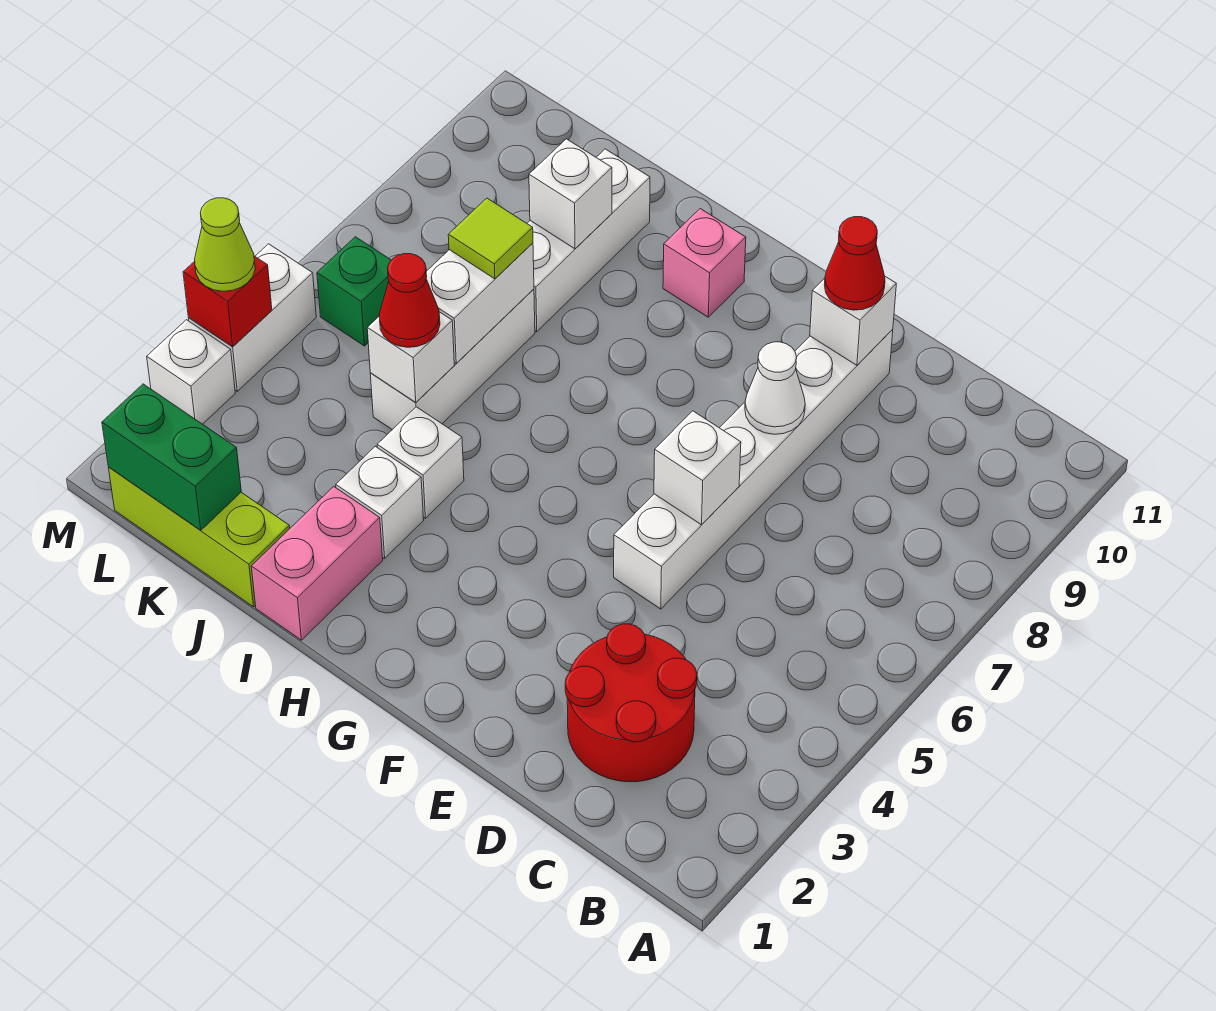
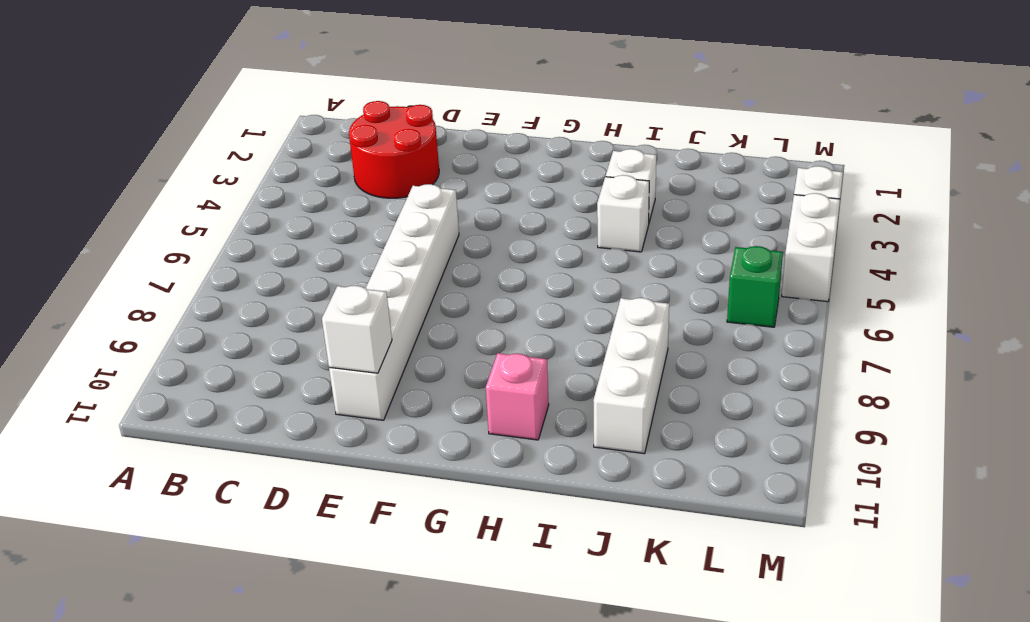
none -> pink brick I1:I2 level 1
none -> lime brick J1:L1 level 1
none -> white brick J5:J7 level 1

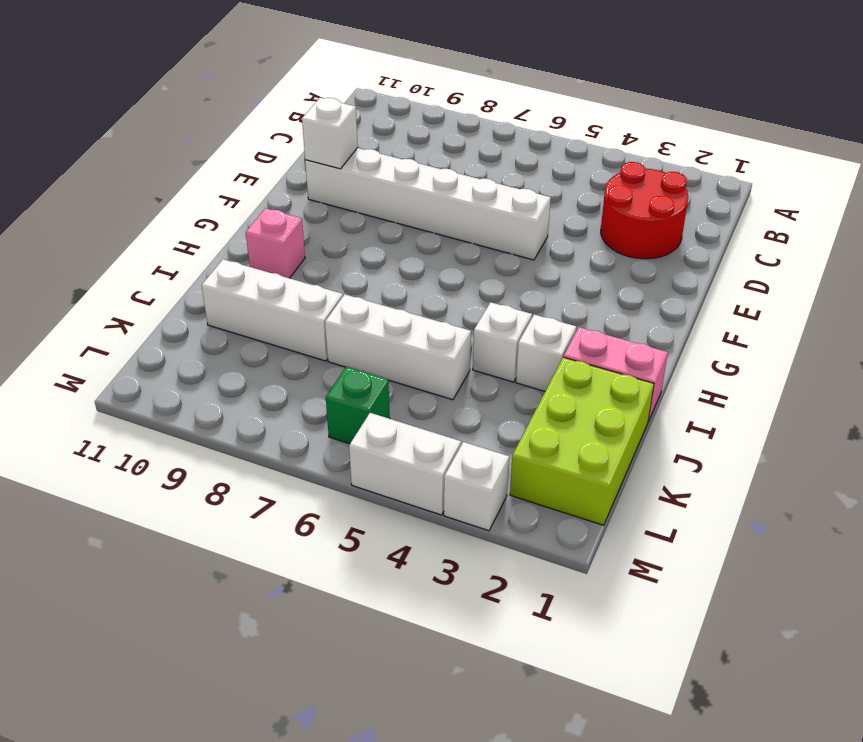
lime brick J1:L2 level 1 -> lime brick J1:L1 level 1
none -> white brick E6 level 2
none -> white cone E8 level 2
none -> white brick J5 level 2

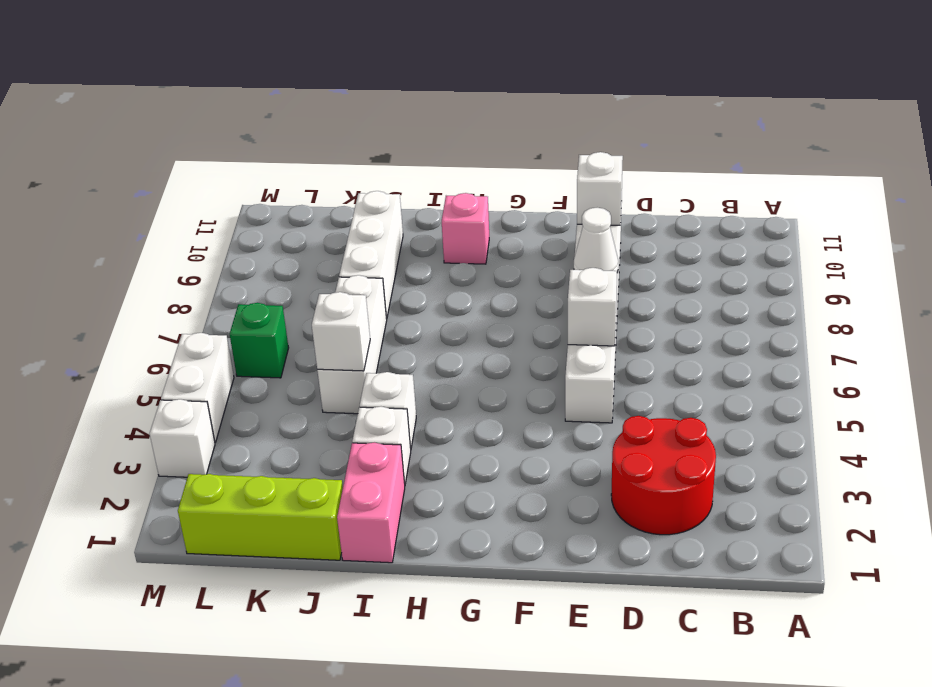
none -> white brick J6:J7 level 2
none -> white brick J9 level 2
none -> green brick K1:L1 level 2

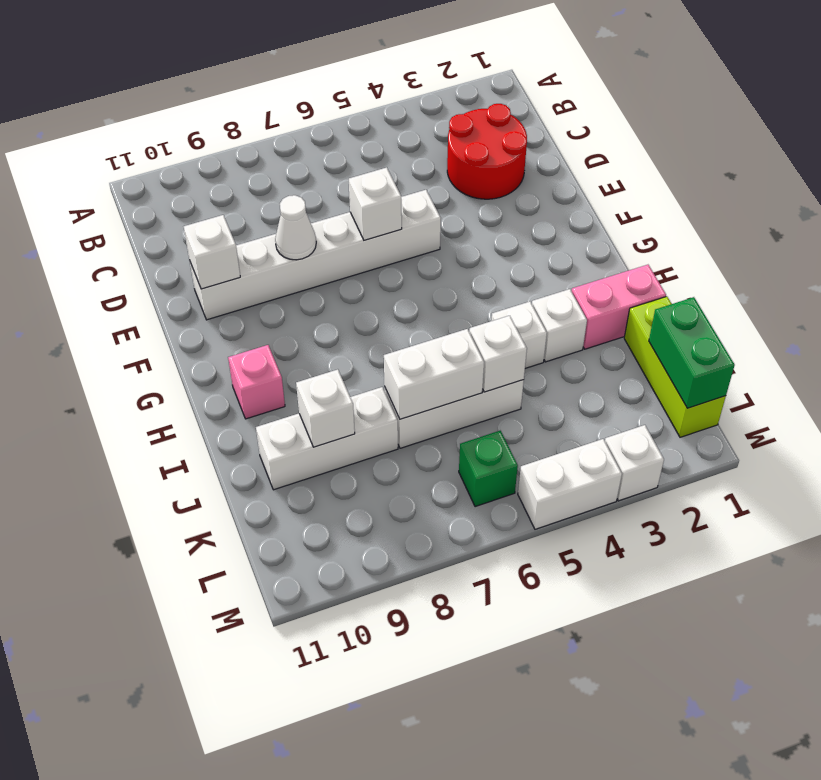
none -> red brick M4 level 2
none -> red cone E10 level 3
none -> red cone J5 level 3

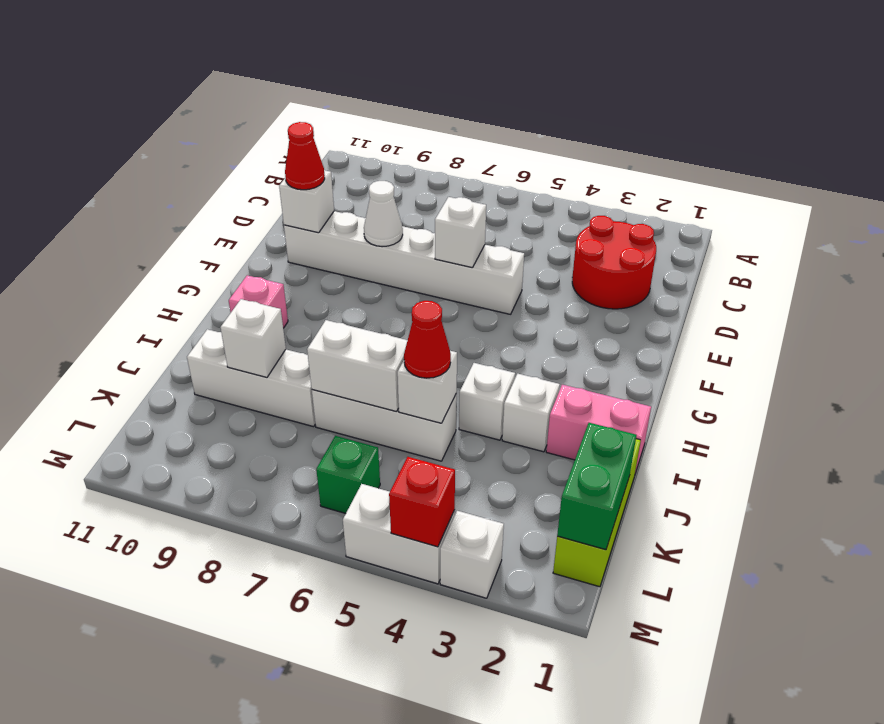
none -> lime tile J7 level 3
none -> lime cone M4 level 3

